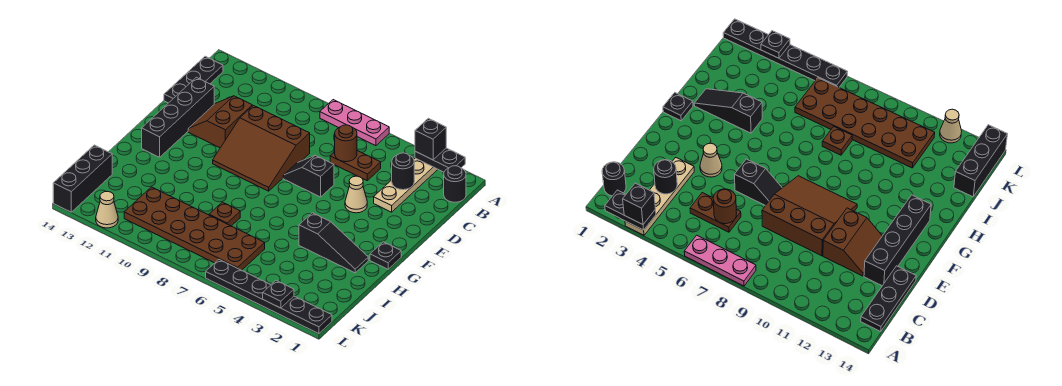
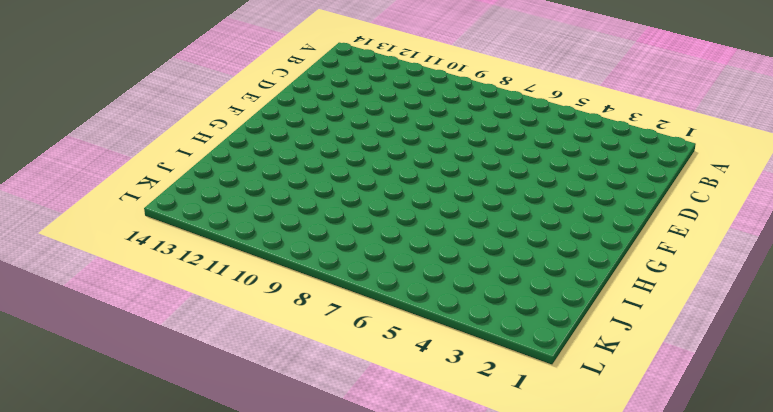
none -> tan plate A3:D3 level 1
none -> pink plate A6:A8 level 1
none -> black round brick B1 level 1

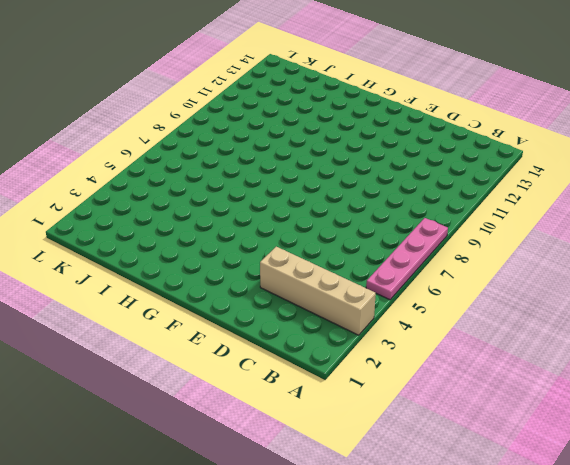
tan brick A3:D3 level 1 -> tan plate A3:D3 level 1
pink plate A5:A8 level 1 -> pink plate A6:A8 level 1
none -> black round brick B1 level 1
none -> black plate B14:D14 level 1
none -> brown plate C5:C6 level 1

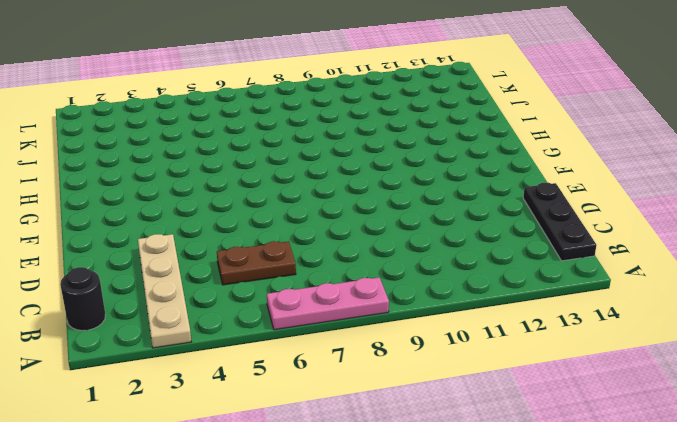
none -> brown slope D8:F10 level 1 top D
none -> brown slope D11:E12 level 1 top 11
none -> black brick D13:G13 level 1

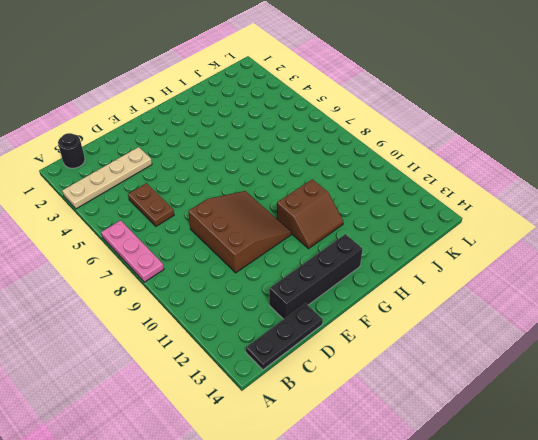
brown slope G10:H11 level 1 top 10 -> brown slope D11:E12 level 1 top 11
none -> tan cone E4 level 1
none -> black slope E6:E7 level 1 top 6
none -> black plate G1 level 1

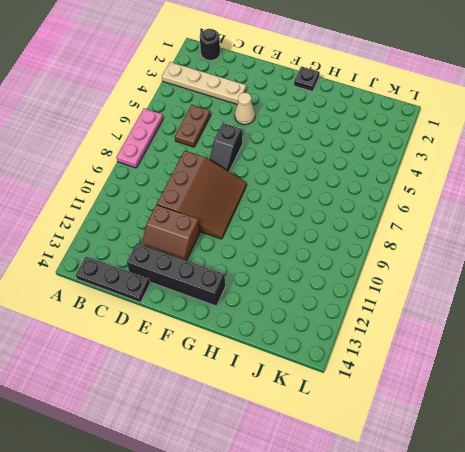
none -> black slope H2:H4 level 1 top 4
none -> brown plate I8 level 1
none -> brown plate J6:K11 level 1

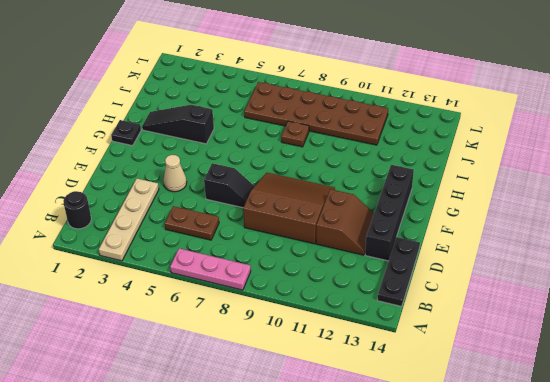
none -> black brick J14:L14 level 1
none -> black plate L1:L6 level 1
none -> tan cone L12 level 1

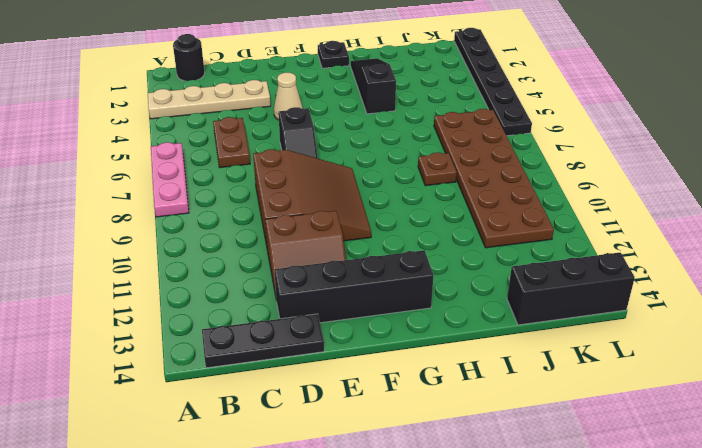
none -> tan cone L12 level 1
none -> black plate A2:A3 level 2
none -> black round brick C3 level 2

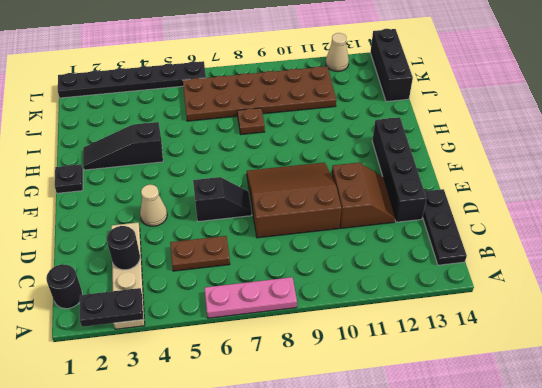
none -> brown round brick C6 level 2
none -> black plate L3 level 2
none -> black brick A3 level 3

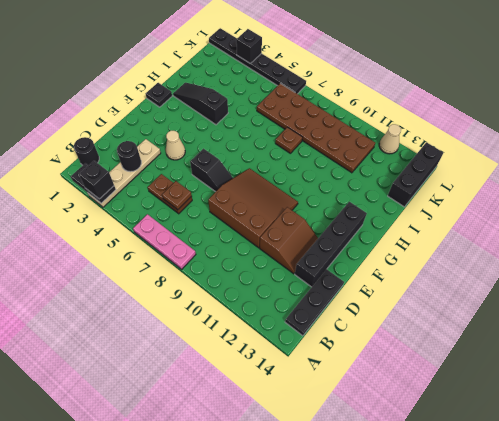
brown plate C6 level 2 -> brown round brick C6 level 2
black brick L3 level 2 -> black plate L3 level 2

